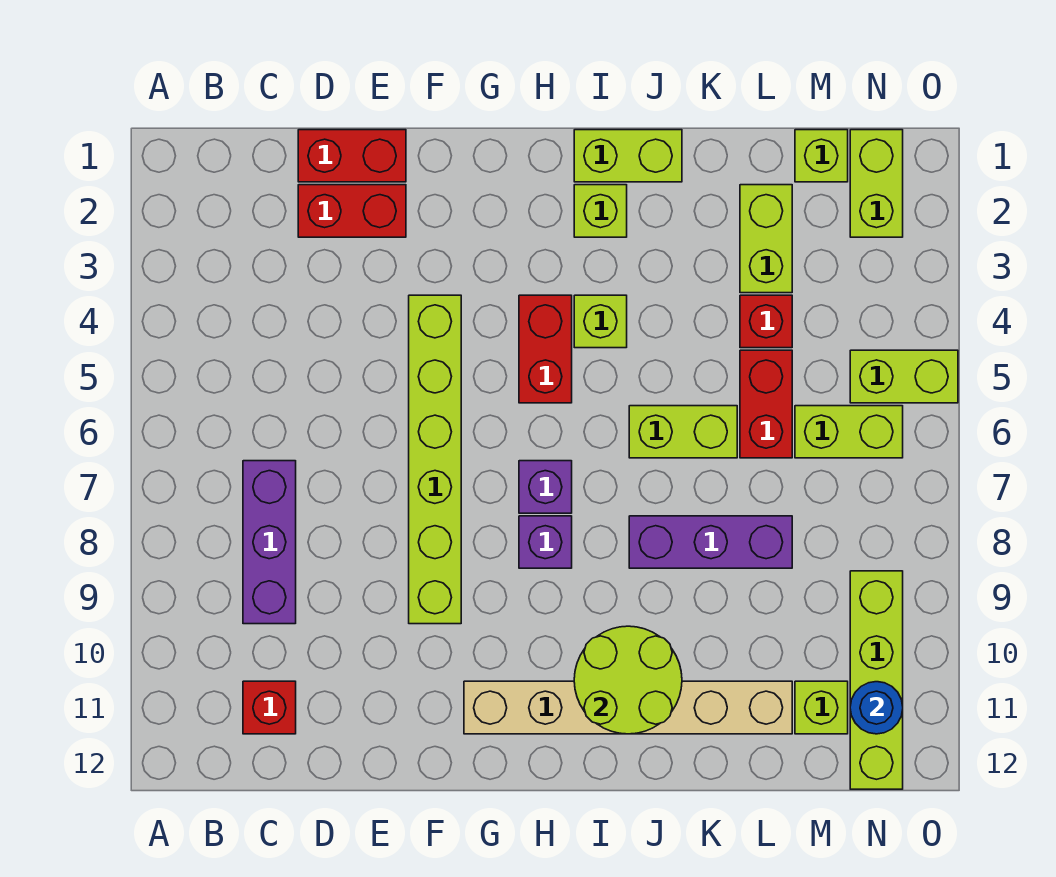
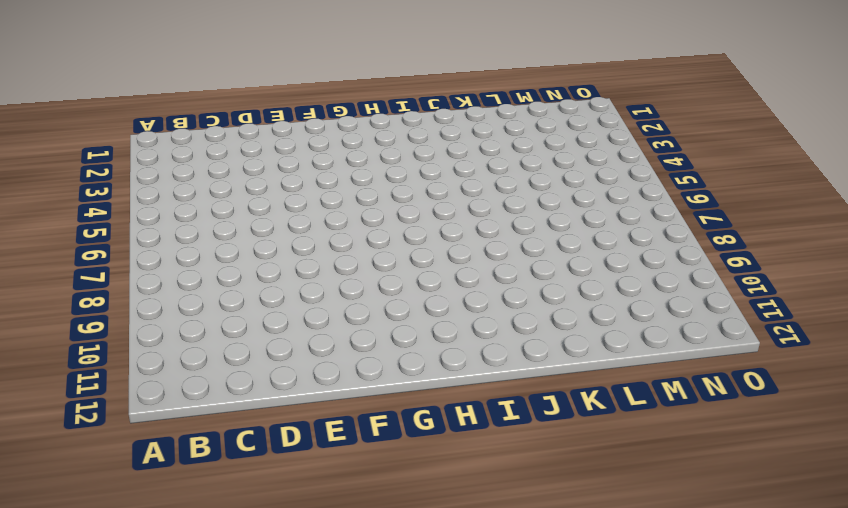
none -> purple brick C7:C9 level 1
none -> red brick C11 level 1
none -> red brick D1:E1 level 1

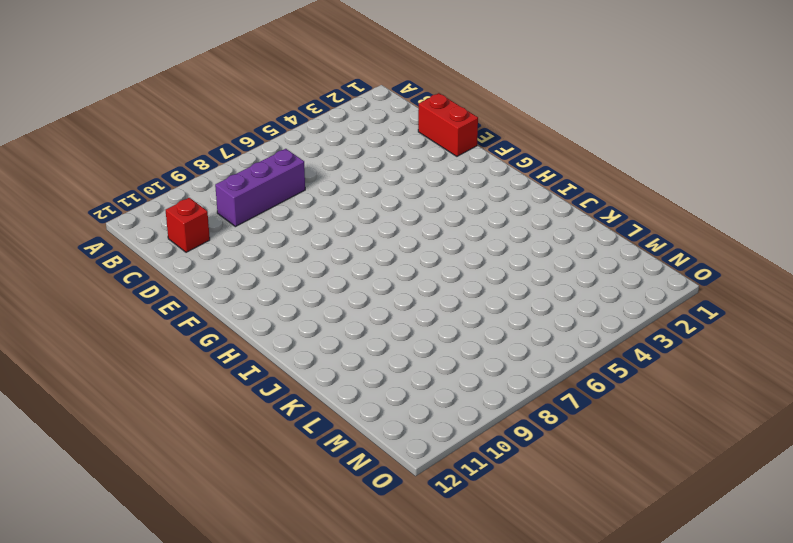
none -> red brick D2:E2 level 1
none -> lime brick F4:F9 level 1
none -> tan brick G11:L11 level 1

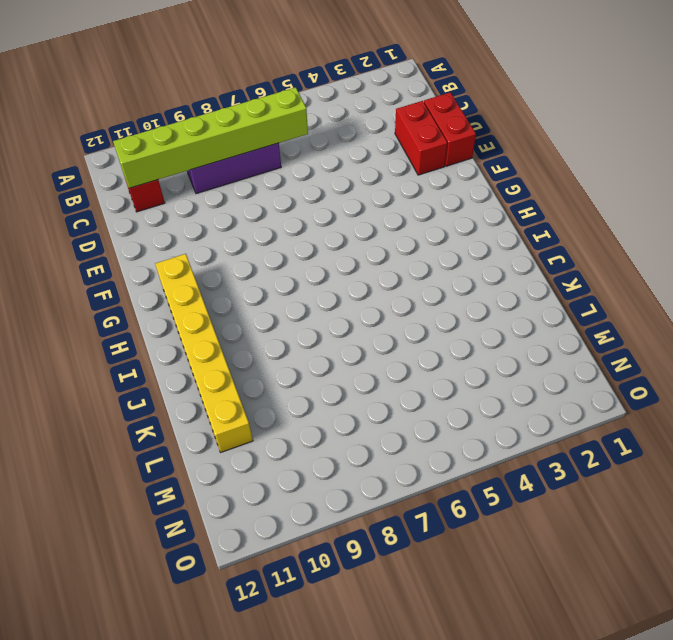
lime brick C6:C11 level 2 -> lime brick F4:F9 level 1
yellow brick G11:L11 level 1 -> tan brick G11:L11 level 1
none -> red brick H4:H5 level 1
none -> purple brick H7 level 1
none -> purple brick H8 level 1

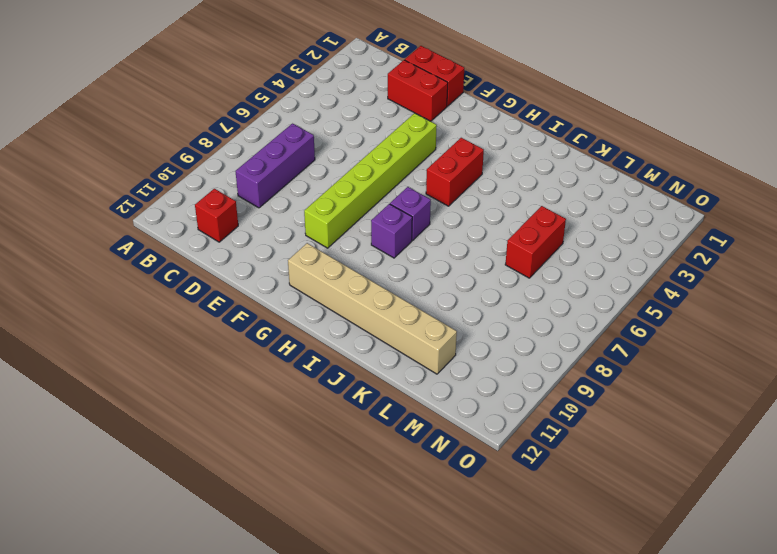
none -> lime brick I1:J1 level 1
none -> lime brick I2 level 1
none -> lime brick I4 level 1

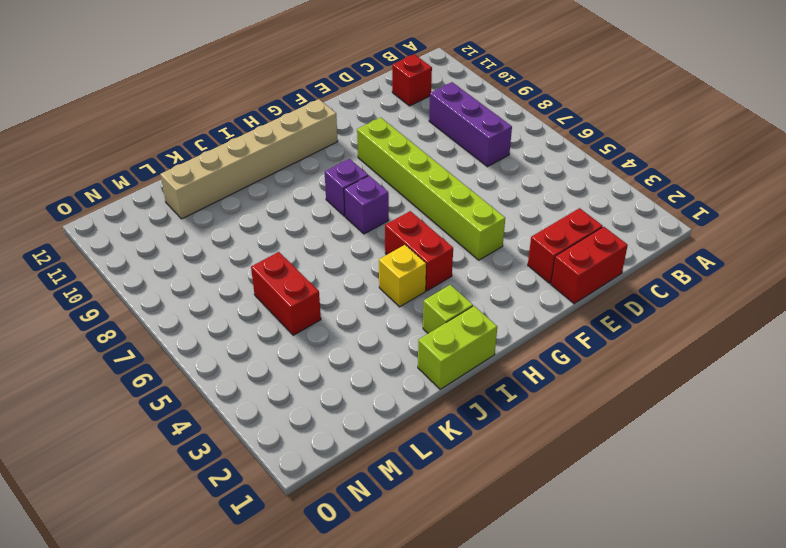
yellow brick I4 level 1 -> lime brick I4 level 1
none -> lime brick J6:K6 level 1
none -> purple brick J8:L8 level 1
none -> lime brick L2:L3 level 1

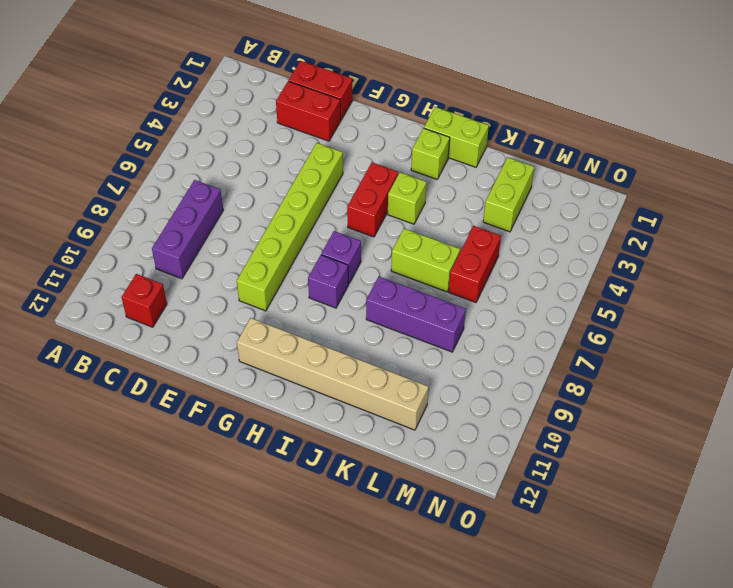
none -> red brick L4 level 1
none -> lime brick M1 level 1
none -> lime brick M6:N6 level 1

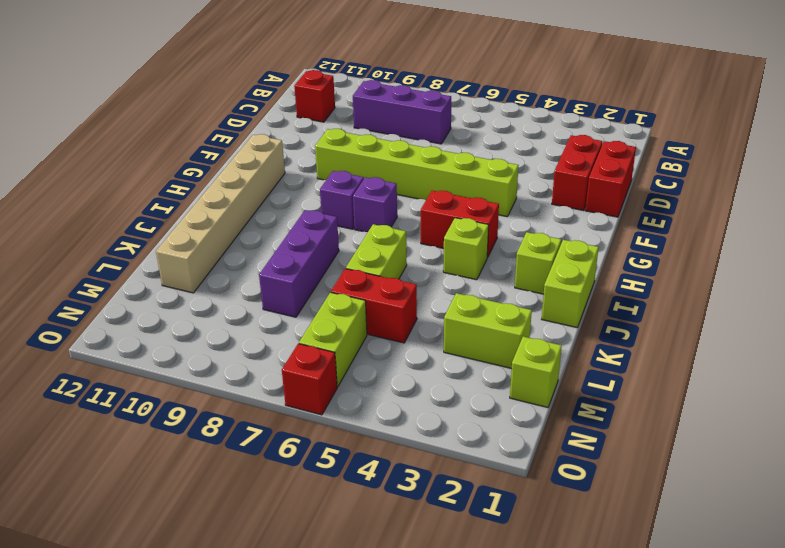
red brick O6 level 1 -> red brick L4 level 1
none -> lime brick M11 level 1
none -> lime brick N1:N2 level 1
none -> lime brick N5:O5 level 1

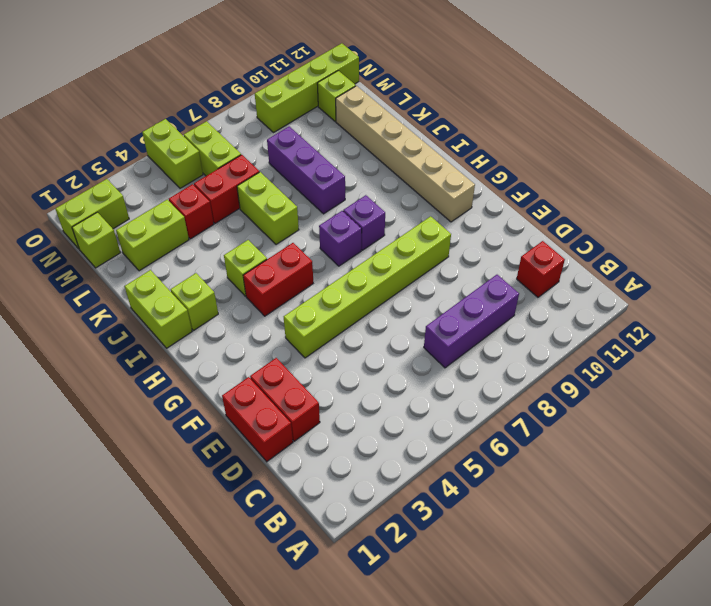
none -> lime round brick I10:J11 level 2
none -> blue round brick N11 level 2

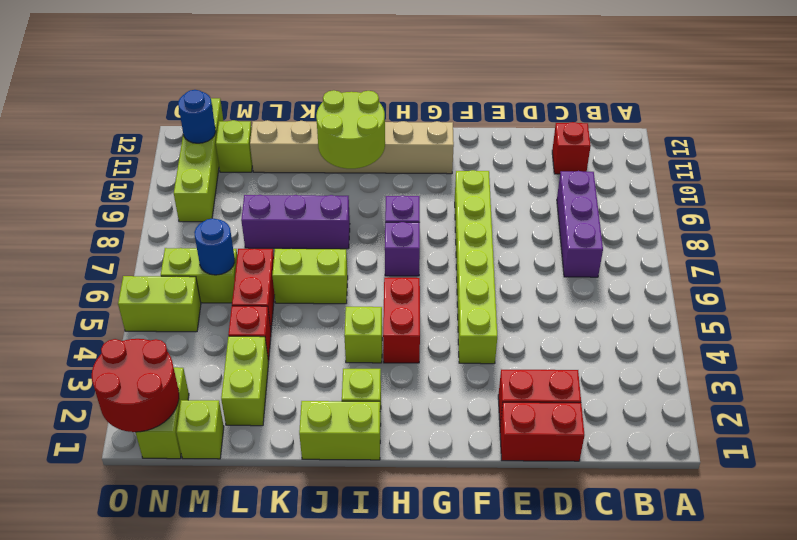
blue round brick M6 level 2 -> none
red round brick N1:O2 level 2 -> none

